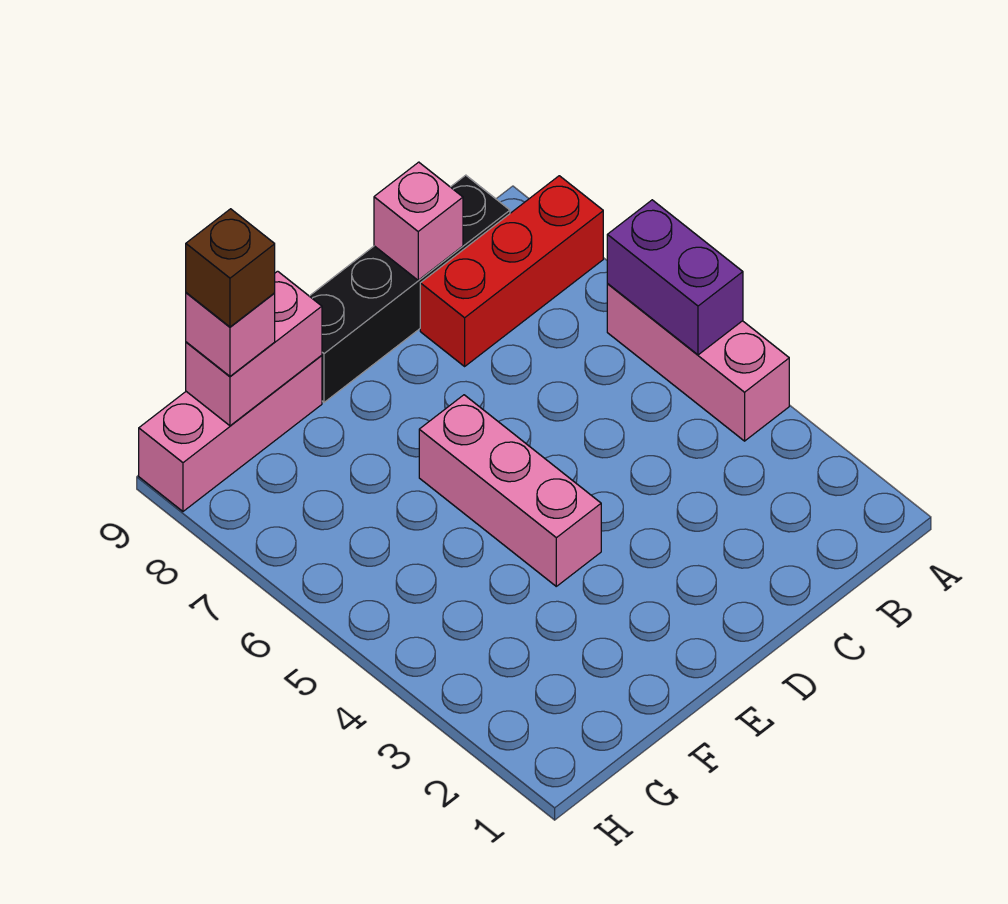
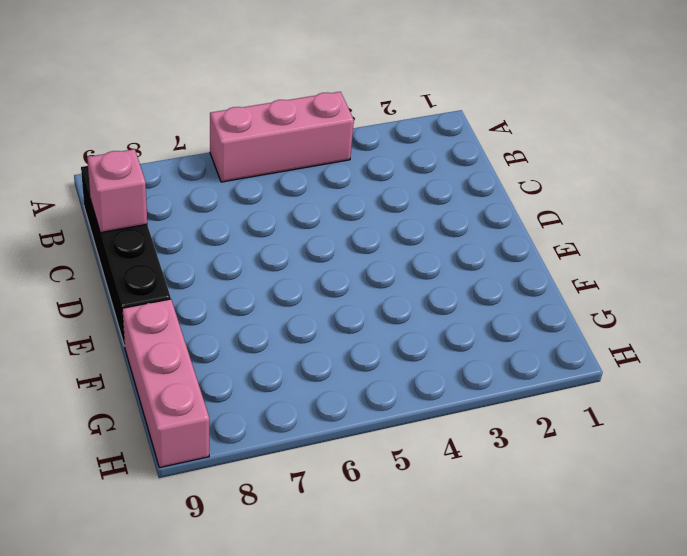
none -> red brick A8:C8 level 1
none -> pink brick E4:E6 level 1

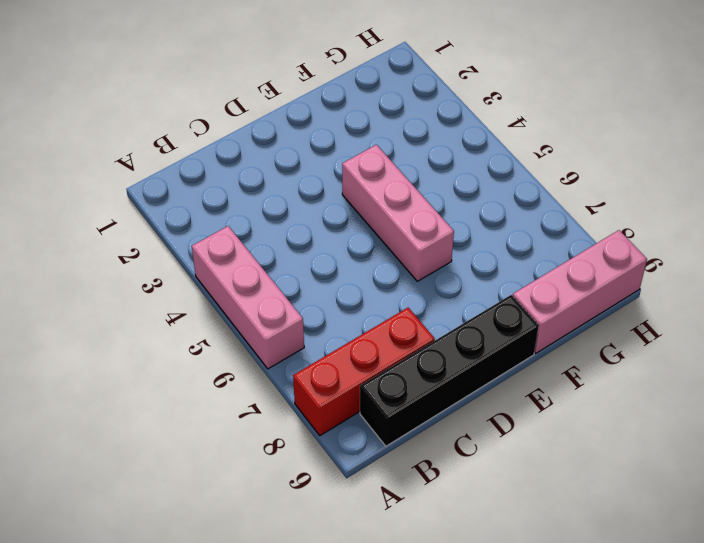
none -> purple brick A5:A6 level 2
none -> pink brick C9 level 2

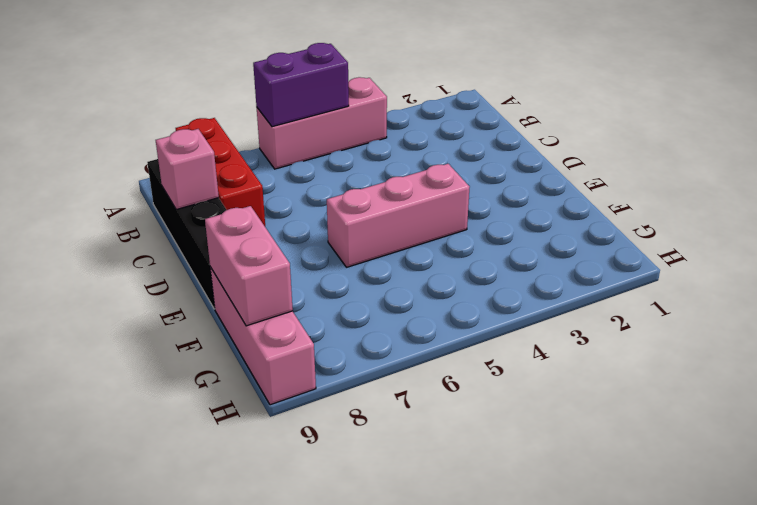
none -> pink brick G9 level 3
none -> brown brick G9 level 4

